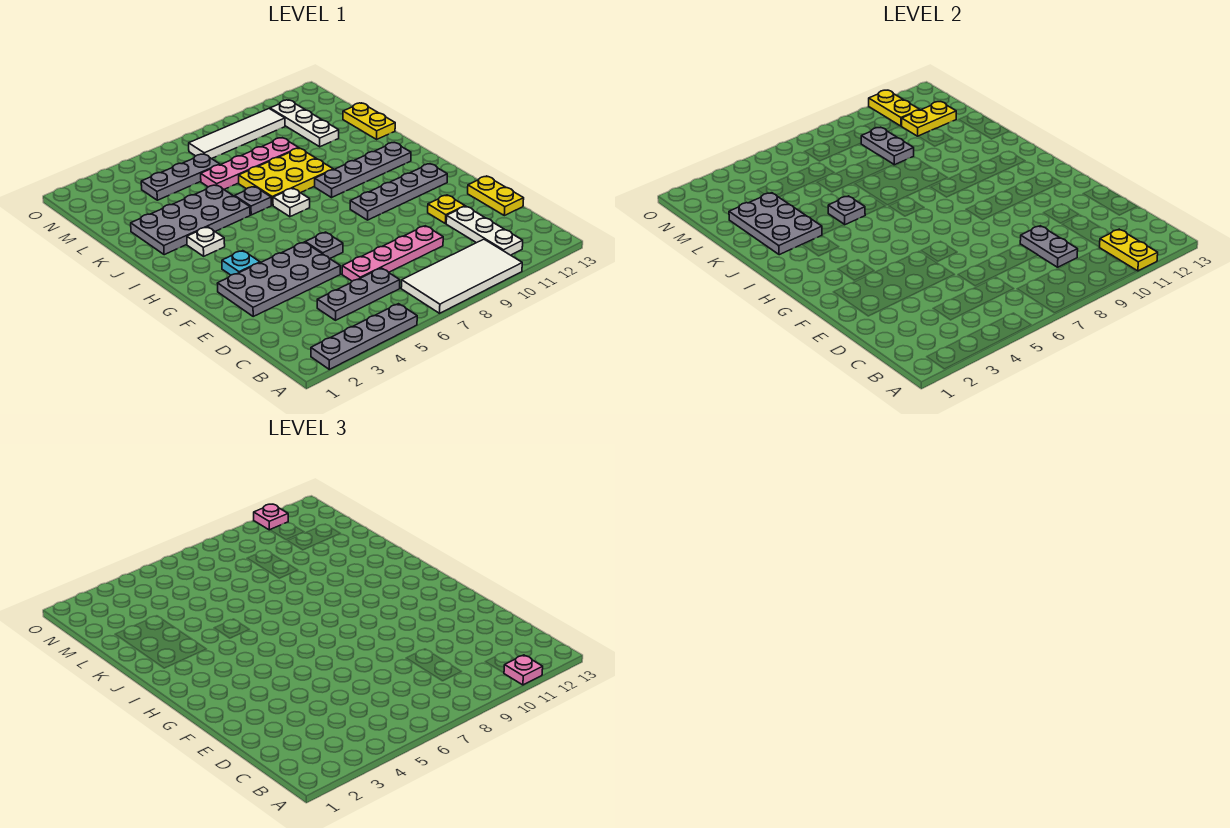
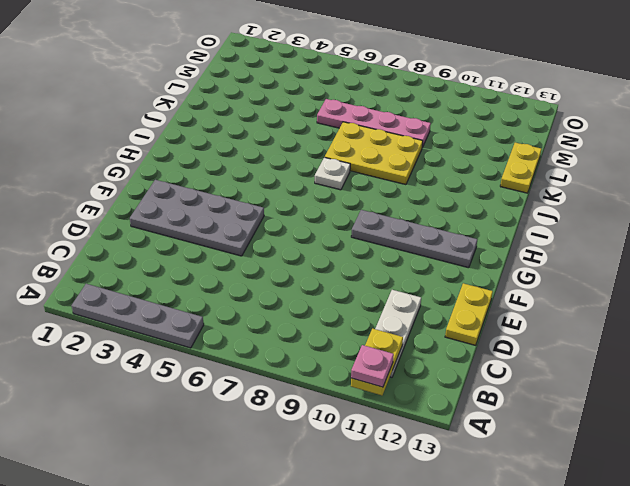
none -> white tile A7:B10 level 1
none -> grey plate C4:C6 level 1
none -> pink plate D6:D9 level 1
none -> yellow plate E11 level 1

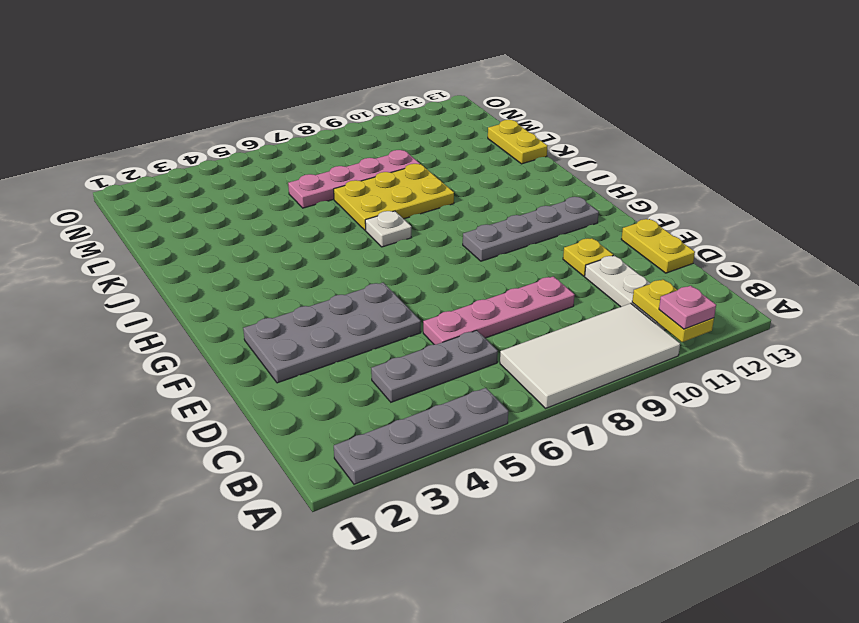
none -> grey plate F6 level 1
none -> cyan plate G3 level 1
none -> white plate I3 level 1
none -> grey plate I9:I12 level 1

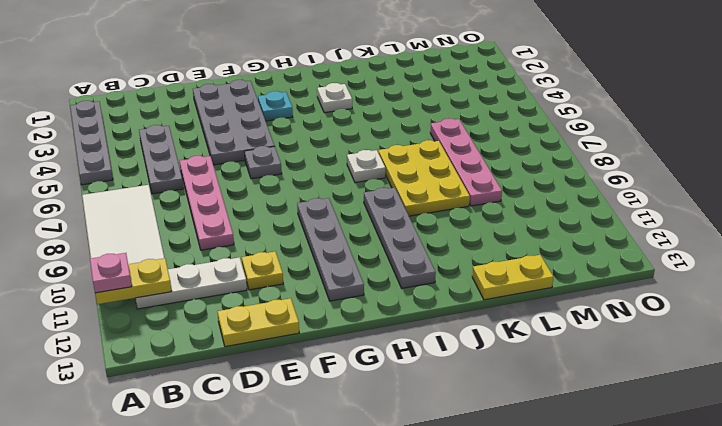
none -> grey plate J2:K5 level 1
none -> grey plate J6 level 1
none -> white plate L11:N11 level 1
none -> grey plate M4:M6 level 1

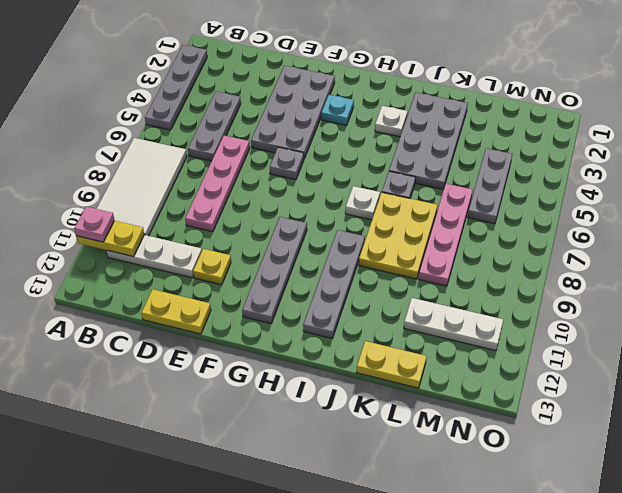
none -> white tile N7:N10 level 1
none -> grey plate C9:D9 level 2
none -> grey plate J2:L3 level 2
none -> grey plate J5 level 2

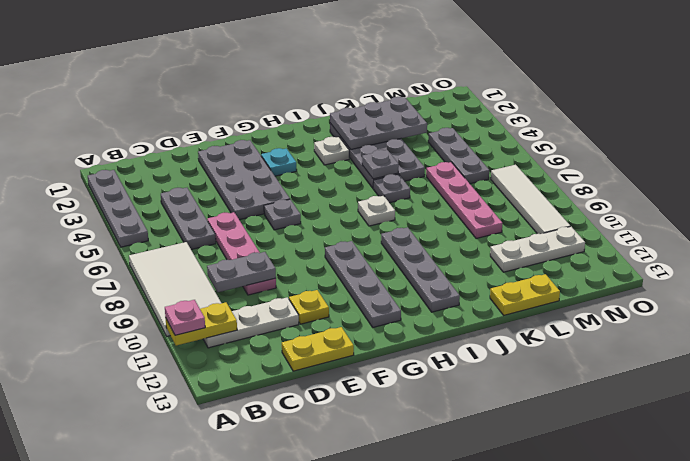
none -> yellow plate J7:K9 level 1
none -> grey plate L9:M9 level 2
none -> yellow plate M11:M12 level 2
none -> yellow plate N11:O11 level 2

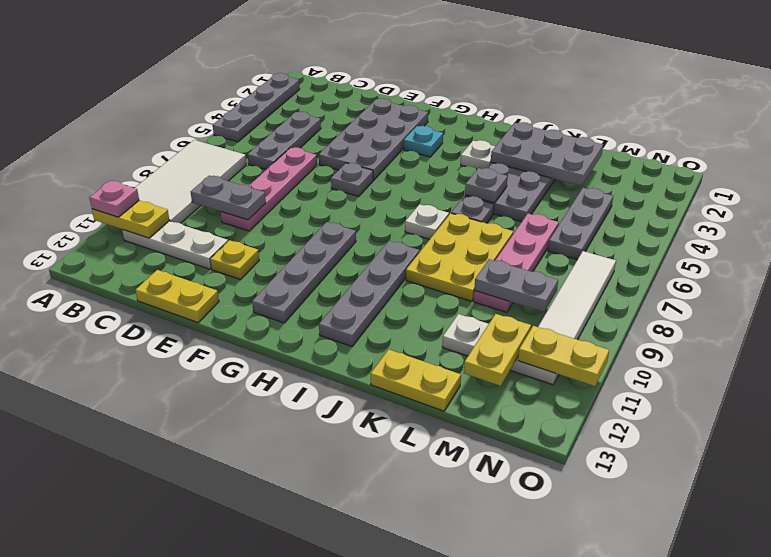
none -> pink plate O11 level 3

